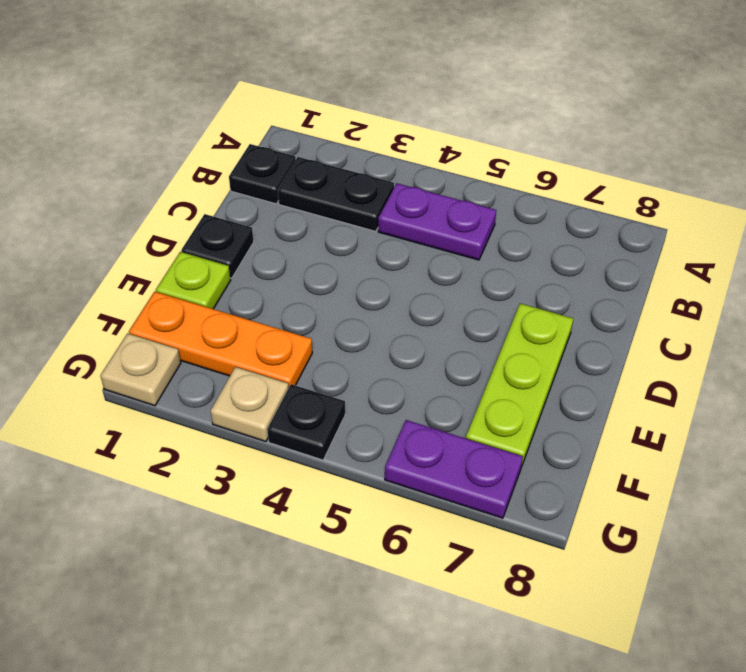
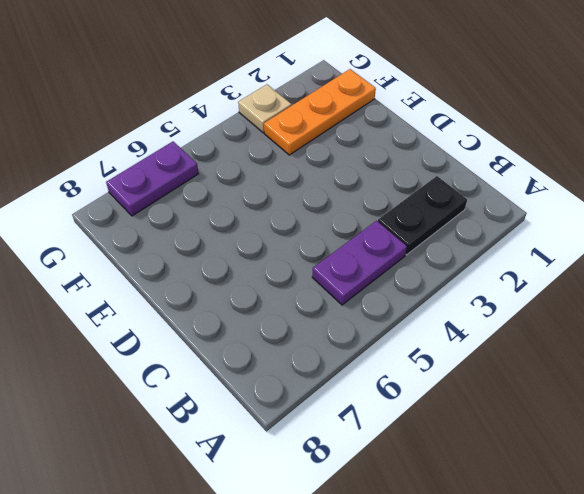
none -> black plate B1 level 1
none -> black plate D1 level 1

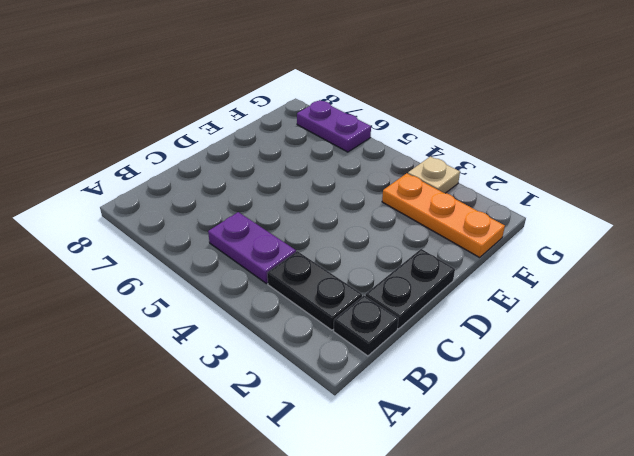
black plate C1:D1 level 1 -> black plate D1 level 1
none -> lime plate D7:F7 level 1
none -> lime plate E1 level 1

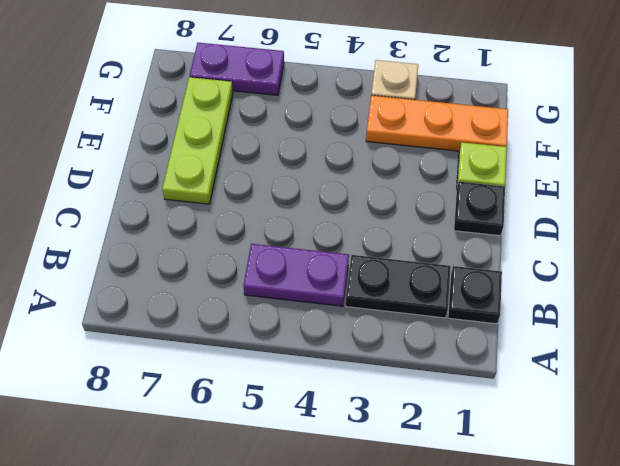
none -> tan plate G1 level 1
none -> black plate G4 level 1

